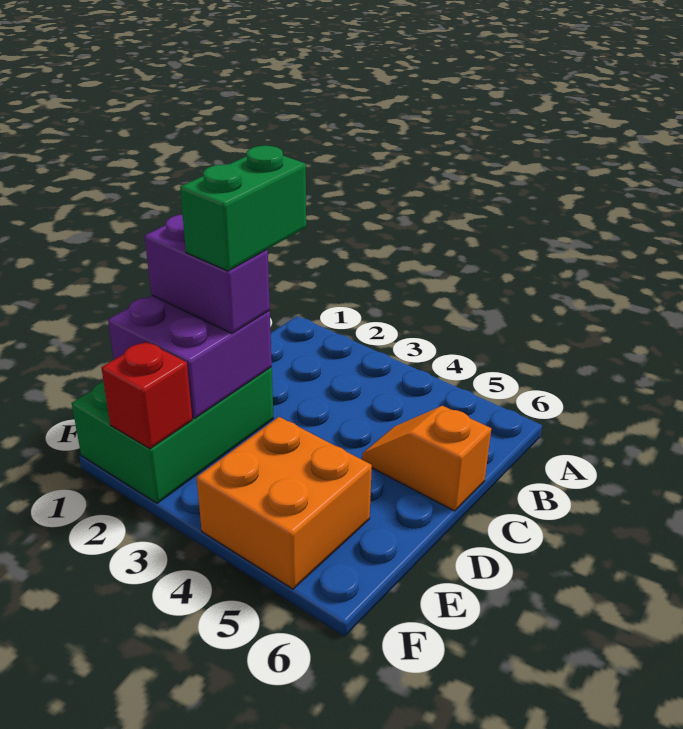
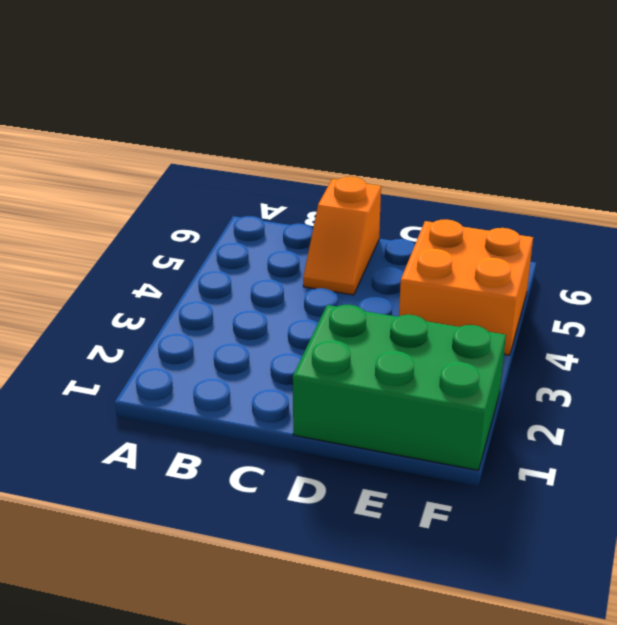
none -> purple brick D1:E2 level 2
none -> red brick F2 level 2

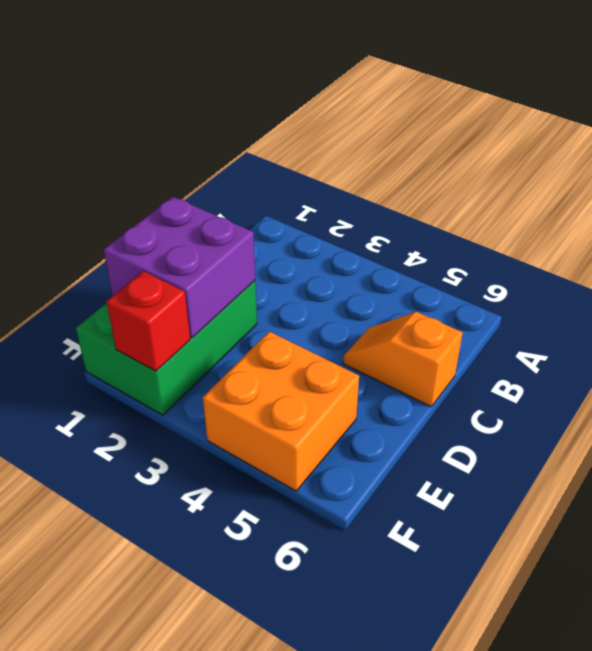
none -> purple brick D1:D2 level 3
none -> green brick C2:D2 level 4

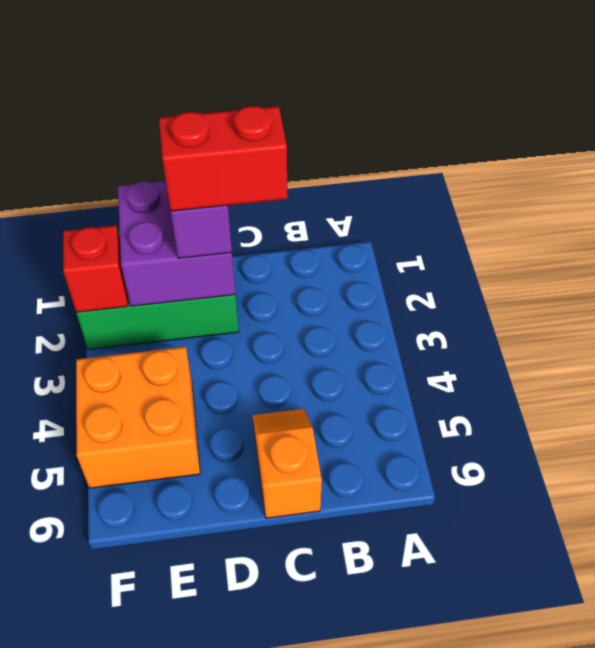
red brick C2:D2 level 4 -> green brick C2:D2 level 4

